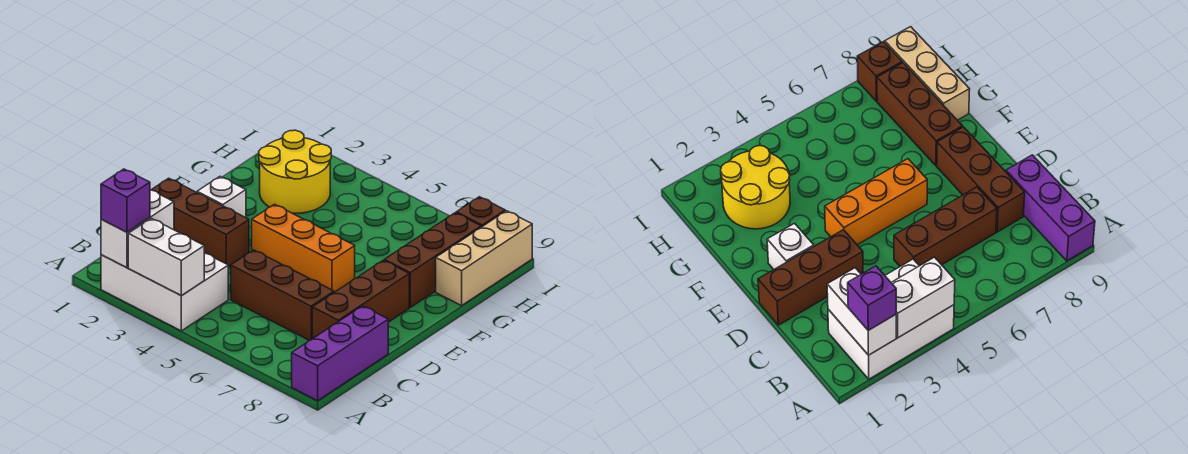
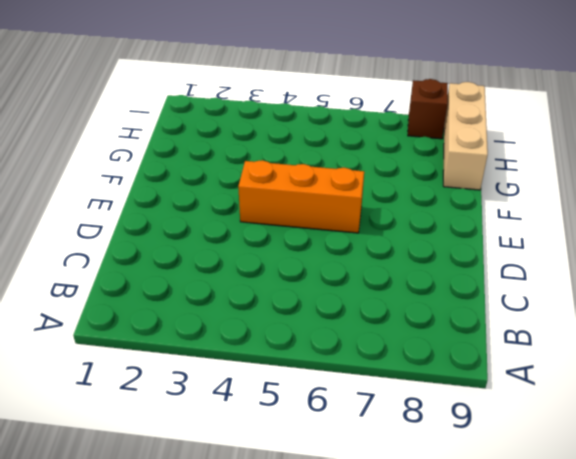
none -> white brick A2:B4 level 1
none -> purple brick A9:C9 level 1
none -> brown brick C5:C7 level 1

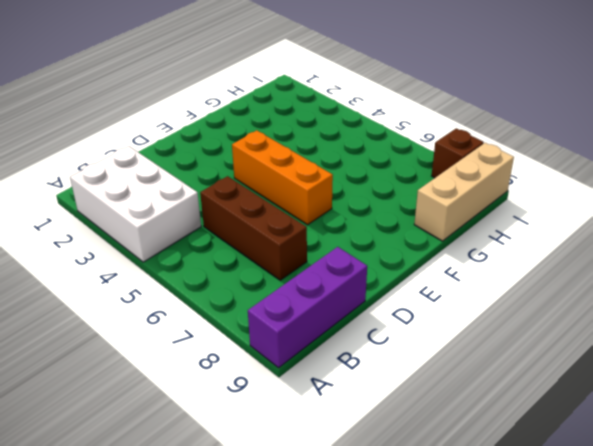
none -> brown brick C8:E8 level 1
none -> brown brick D1:D3 level 1
none -> white brick E2 level 1

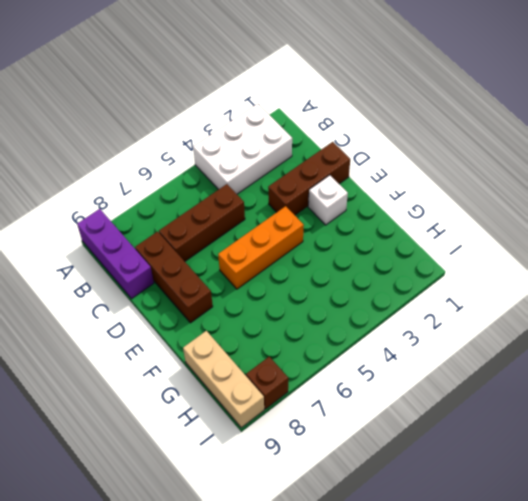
none -> brown brick F8:H8 level 1
none -> yellow round brick G2:H3 level 1
none -> white brick A2:B2 level 2

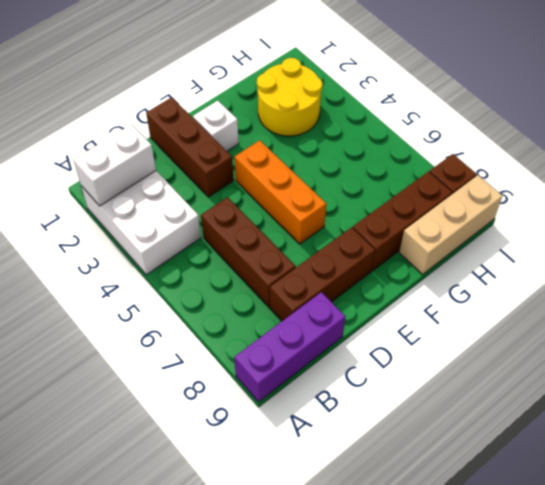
none -> white brick A3:A4 level 2
none -> purple brick A2 level 3

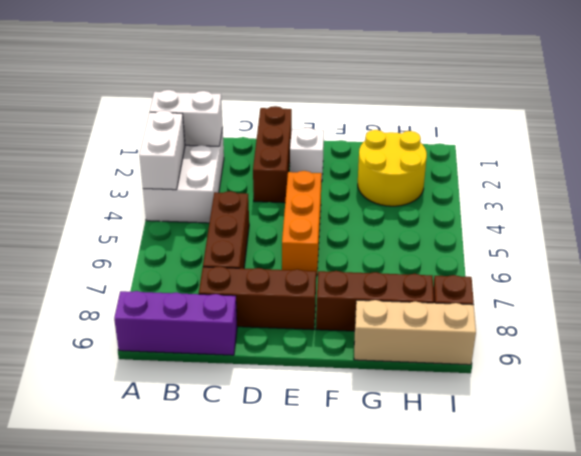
none -> purple brick A2 level 3

